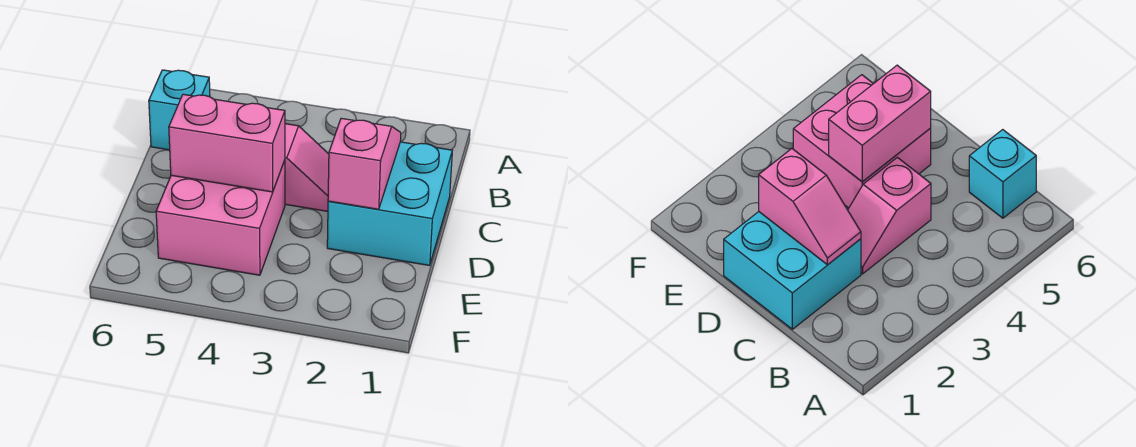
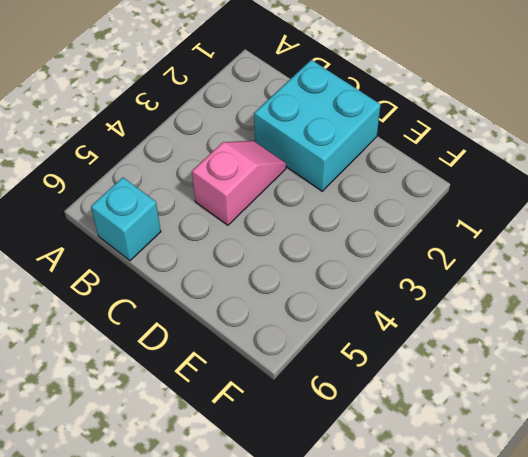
none -> pink brick D4:E5 level 1
none -> pink slope C2:D2 level 2 top D

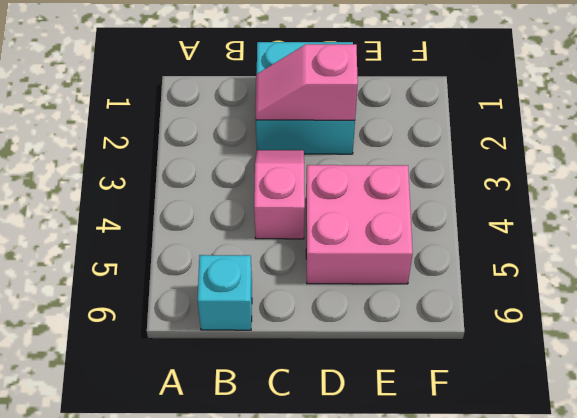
none -> pink brick D4:D5 level 2

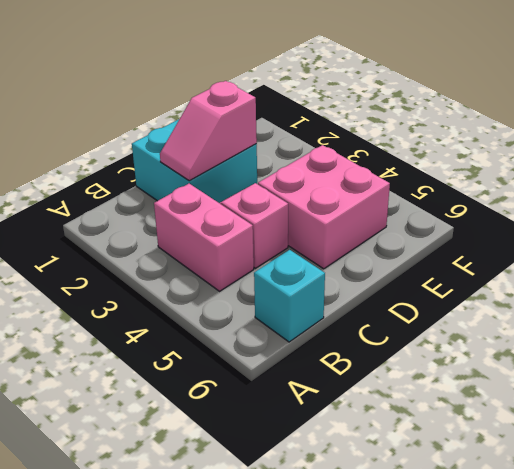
pink brick B3:B4 level 1 -> pink brick D4:D5 level 2

